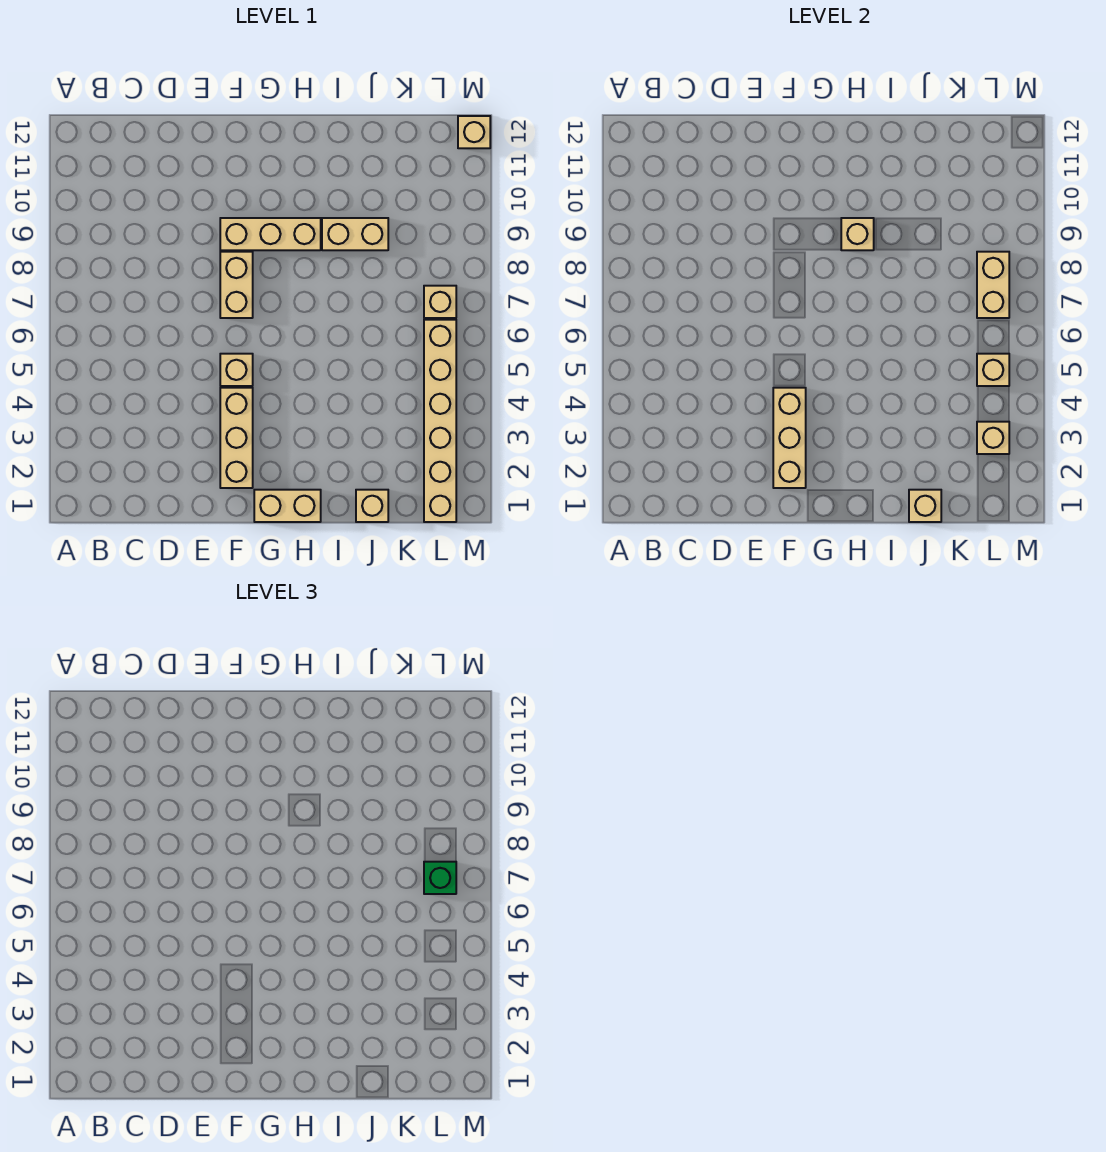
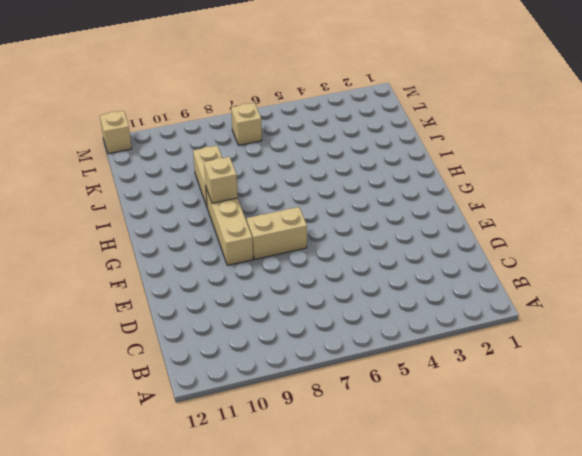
none -> tan brick F2:F4 level 1
none -> tan brick F5 level 1
none -> tan brick G1:H1 level 1

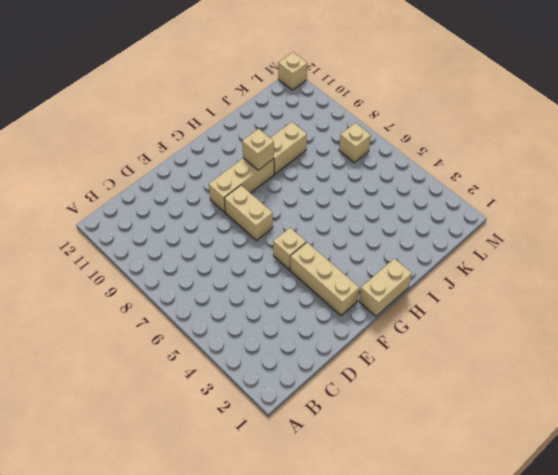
none -> tan brick J1 level 1
none -> tan brick L1:L6 level 1
none -> tan brick F2:F4 level 2

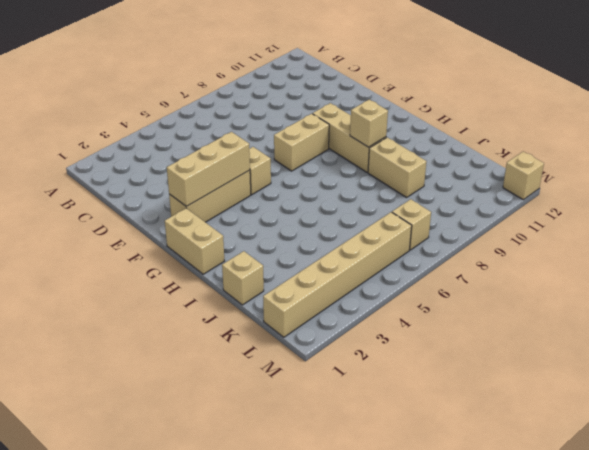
none -> tan brick J1 level 2
none -> tan brick L3 level 2
none -> tan brick L5 level 2

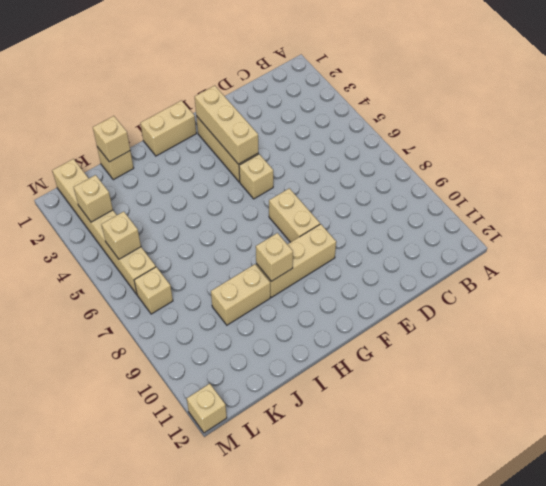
none -> tan brick L7:L8 level 2
none -> green brick L7 level 3

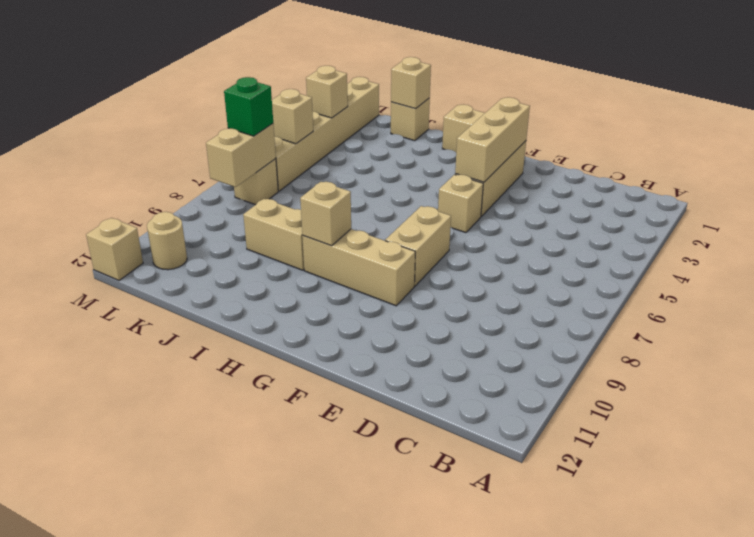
tan round brick L11 level 1 -> none

